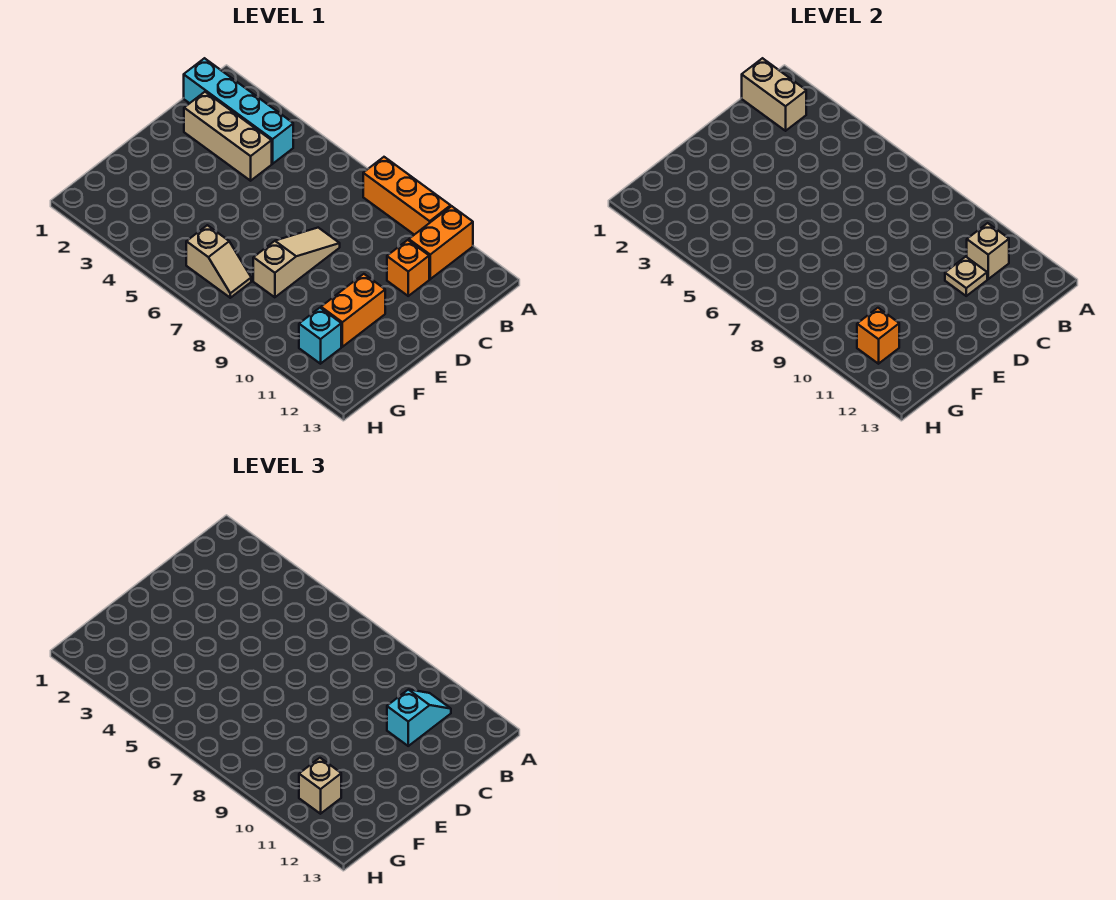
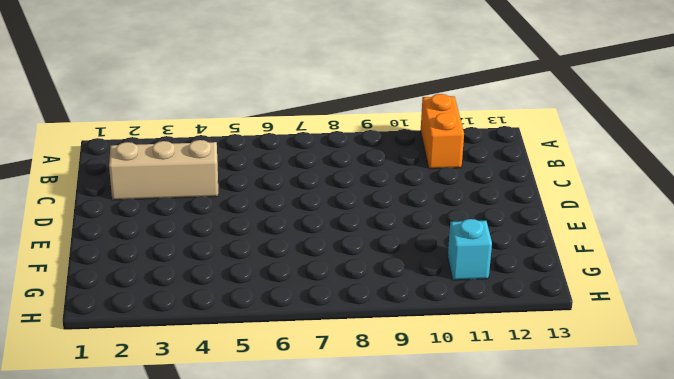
none -> orange brick A8:A10 level 1
none -> cyan brick B1:B4 level 1
none -> orange brick C11 level 1

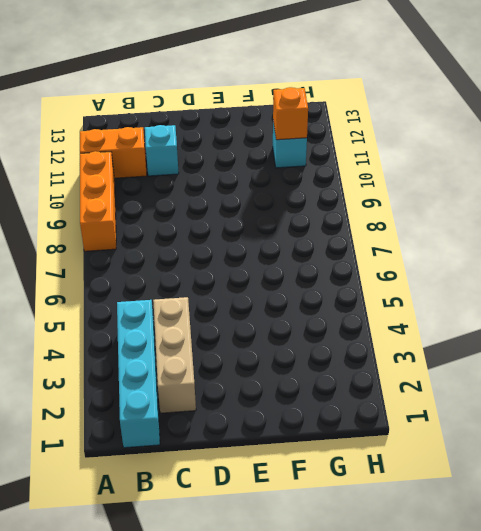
cyan brick C11 level 1 -> orange brick C11 level 1
none -> tan slope D8:F8 level 1 top F
none -> orange brick E11:F11 level 1
none -> tan slope G6:G7 level 1 top 6

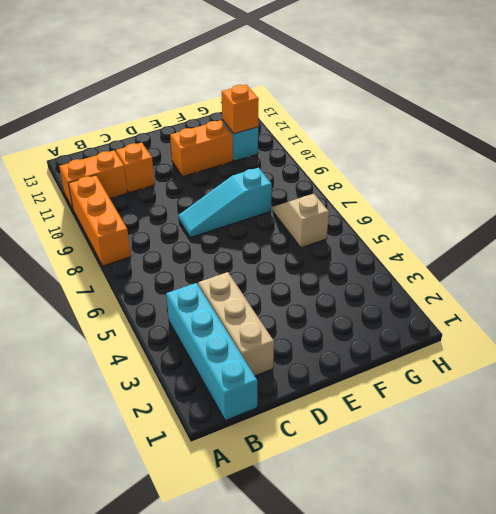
cyan slope D8:F8 level 1 top F -> tan slope D8:F8 level 1 top F
none -> tan brick B1:B2 level 2
none -> tan brick B11 level 2
none -> tan plate C11 level 2

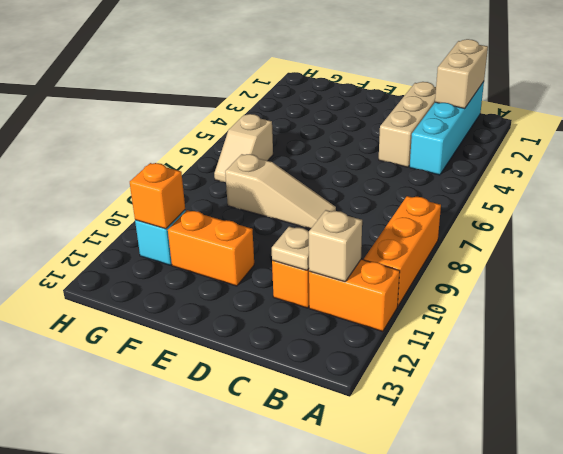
none -> cyan slope B11:C11 level 3 top C
none -> tan brick G11 level 3

